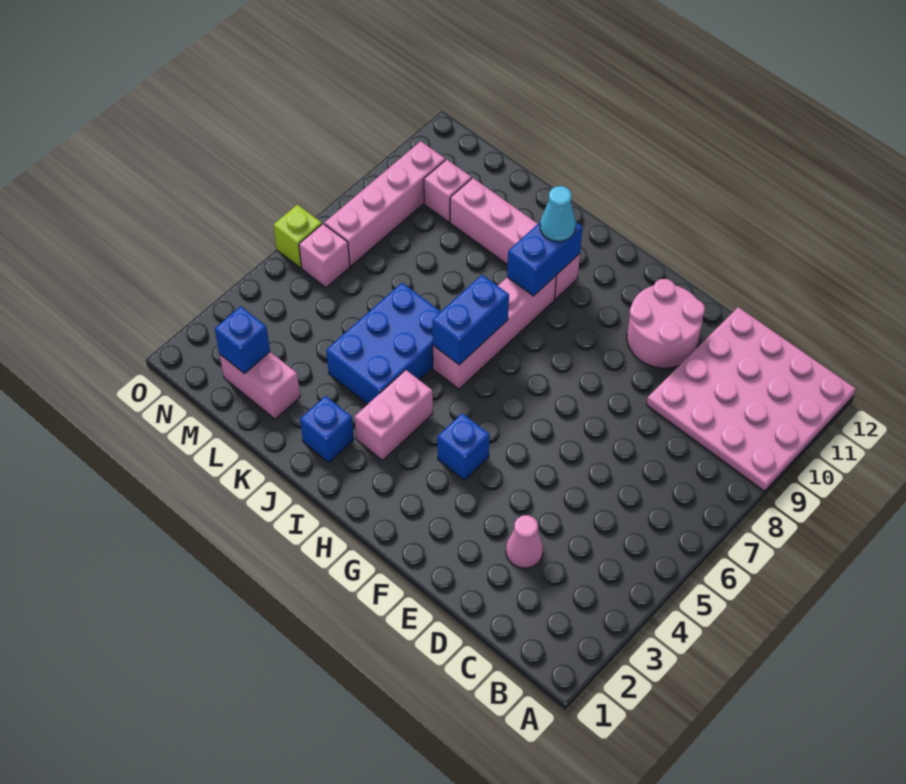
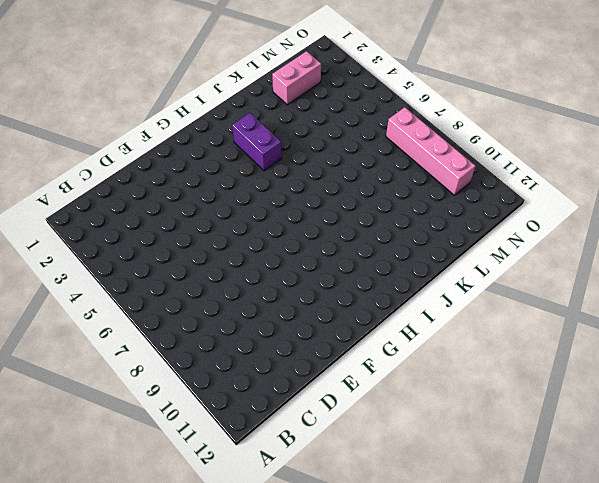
purple brick I3:I4 level 1 -> pink brick I3:I4 level 1
none -> pink plate A9:D12 level 1
none -> pink cone D3 level 1
none -> pink round brick E10:F11 level 1

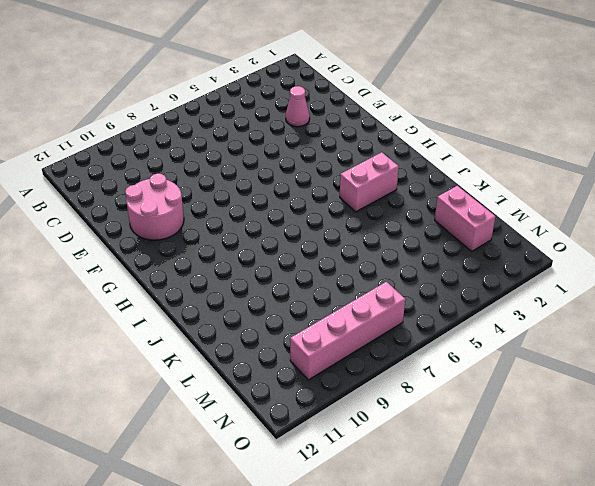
none -> pink plate A9:D12 level 1
none -> blue brick G4 level 1
none -> pink brick I6:I9 level 1

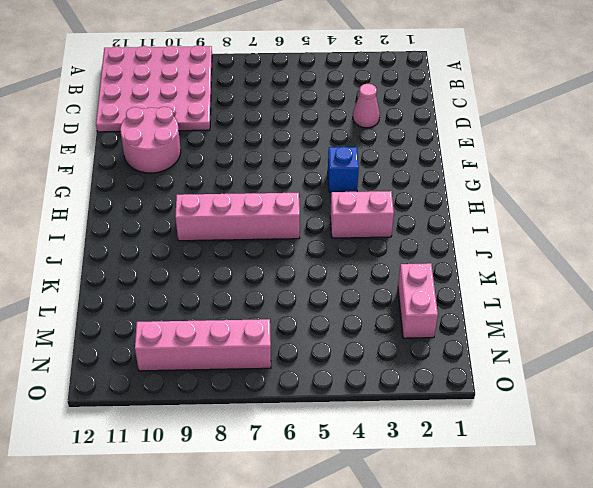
none -> pink brick I10:L10 level 1
none -> blue brick J2 level 1
none -> blue brick J4:K6 level 1

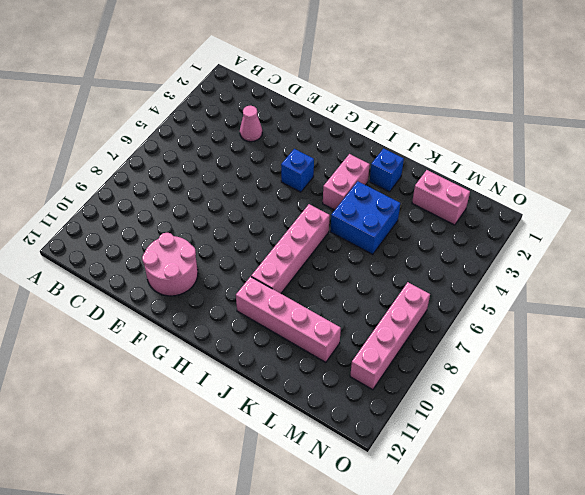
blue brick J4:K5 level 1 -> blue brick J4:K6 level 1
none -> pink plate A9:D12 level 1
none -> pink brick M10 level 1
none -> pink brick N6 level 1

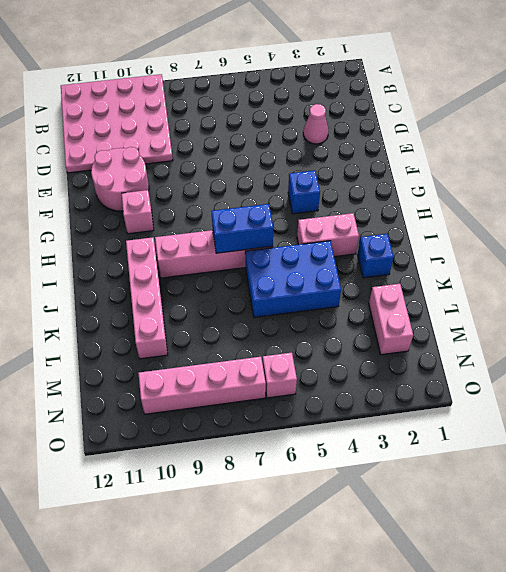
pink brick G10 level 1 -> pink brick M10 level 1
none -> lime brick O6 level 1
none -> blue brick I9:I10 level 2
none -> blue brick M2 level 2

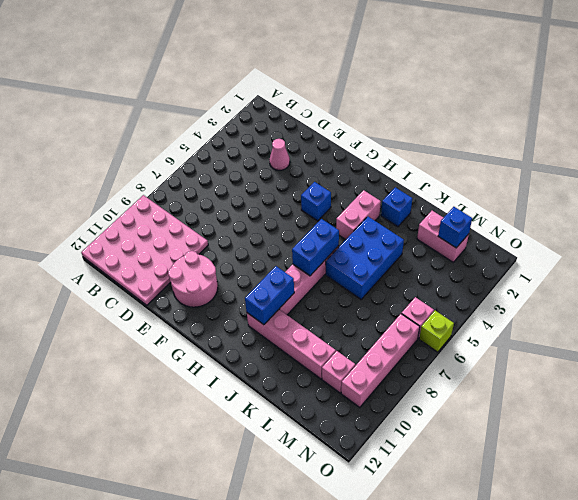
none -> cyan cone I10 level 3

